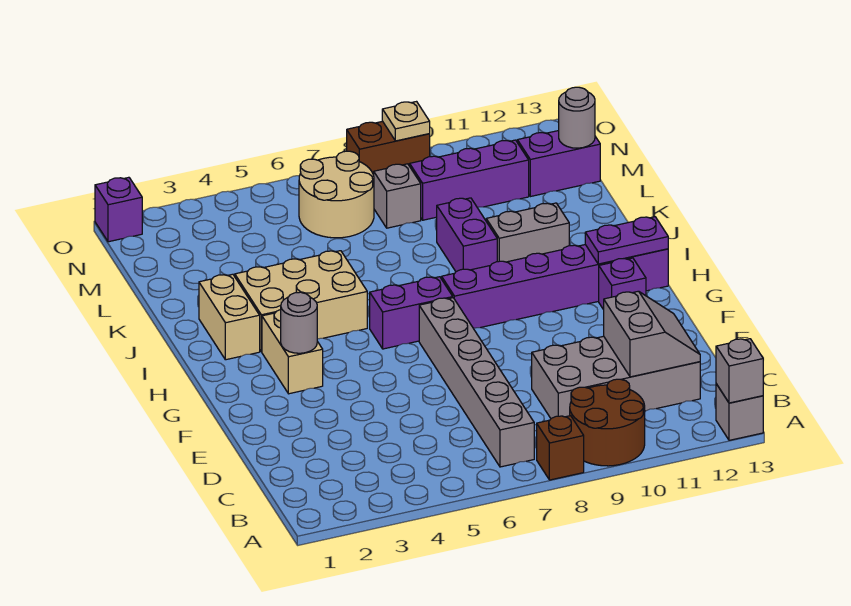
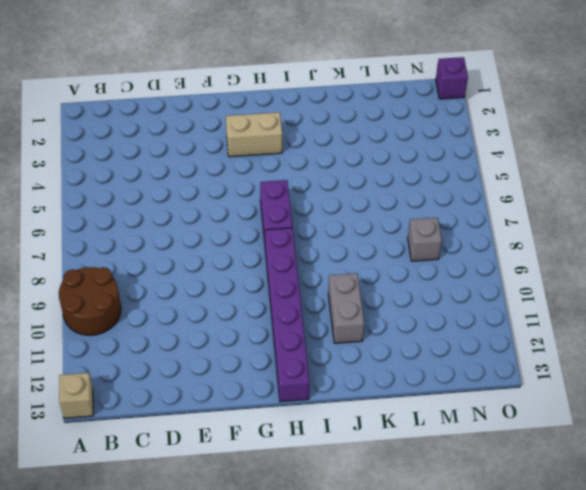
tan brick A13 level 1 -> grey brick A13 level 1
none -> brown brick A8 level 1
none -> grey brick B7:G7 level 1
none -> grey brick C9:D12 level 1

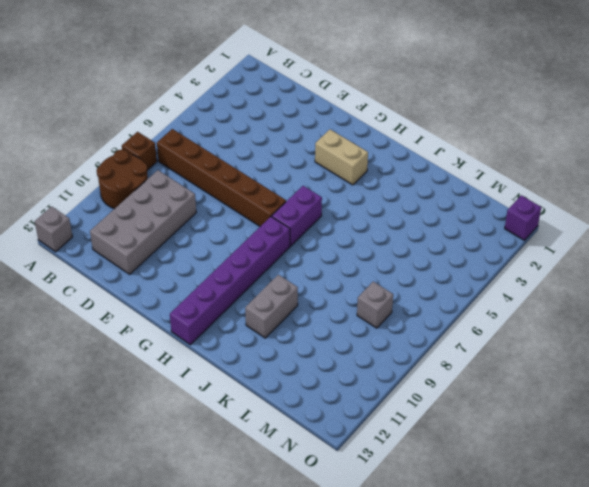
brown brick B7:G7 level 1 -> grey brick B7:G7 level 1
none -> purple brick G12 level 1
none -> tan brick I2:J2 level 1
none -> tan brick I3:J5 level 1

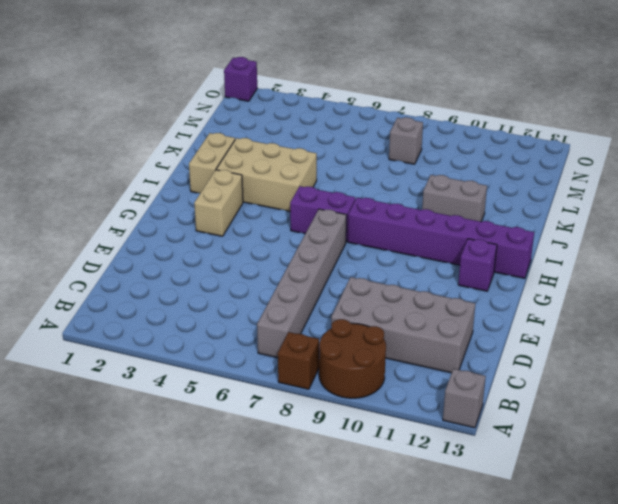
none -> purple brick J9:K9 level 1
none -> tan round brick M6:N7 level 1
none -> purple brick M9:M11 level 1

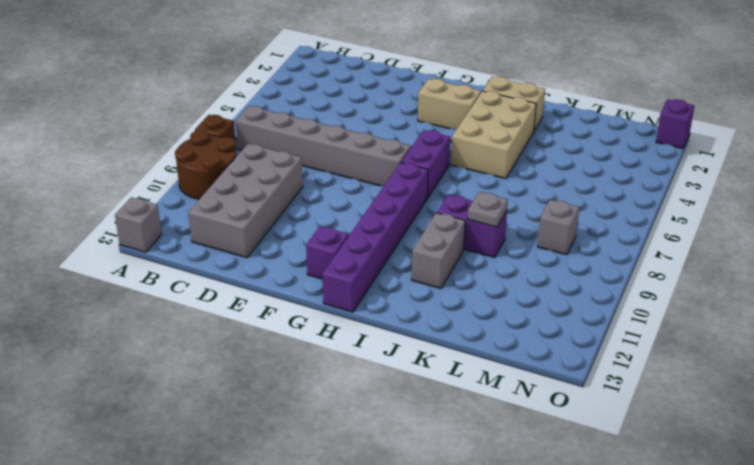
grey plate K9 level 2 -> none
none -> tan round brick M6:N7 level 1
none -> purple brick M9:M11 level 1
none -> purple brick M12:M13 level 1

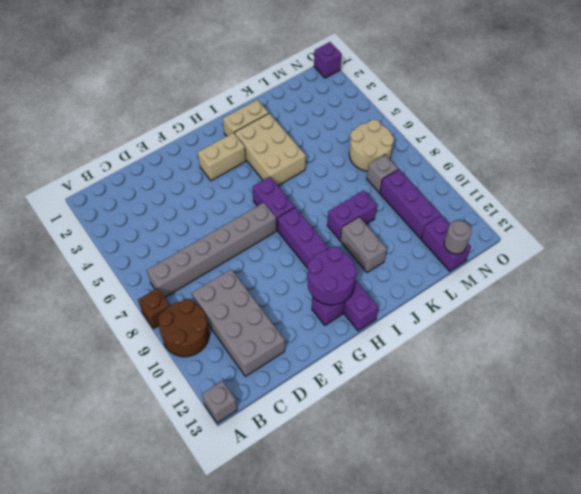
purple round brick G11:H12 level 2 -> purple plate H12:H13 level 2
none -> brown brick O8:O9 level 1
none -> grey brick A13 level 2
none -> grey slope C11:D12 level 2 top 11

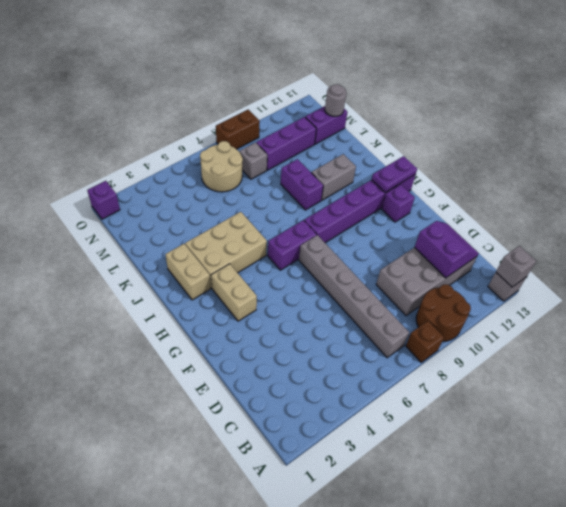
purple slope C11:D12 level 2 top 11 -> grey slope C11:D12 level 2 top 11
none -> grey round brick G3 level 2
none -> tan plate O9 level 2

